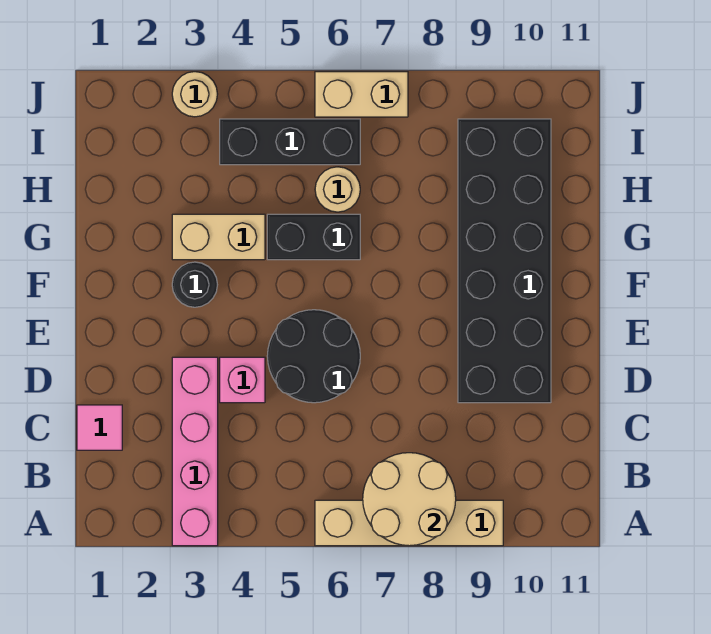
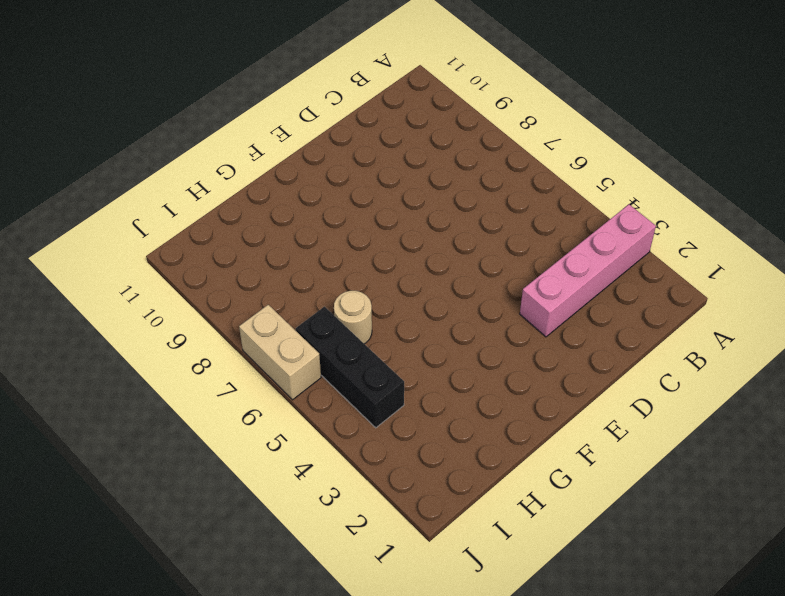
none -> tan brick A6:A9 level 1
none -> pink tile C1 level 1
none -> pink brick D4 level 1

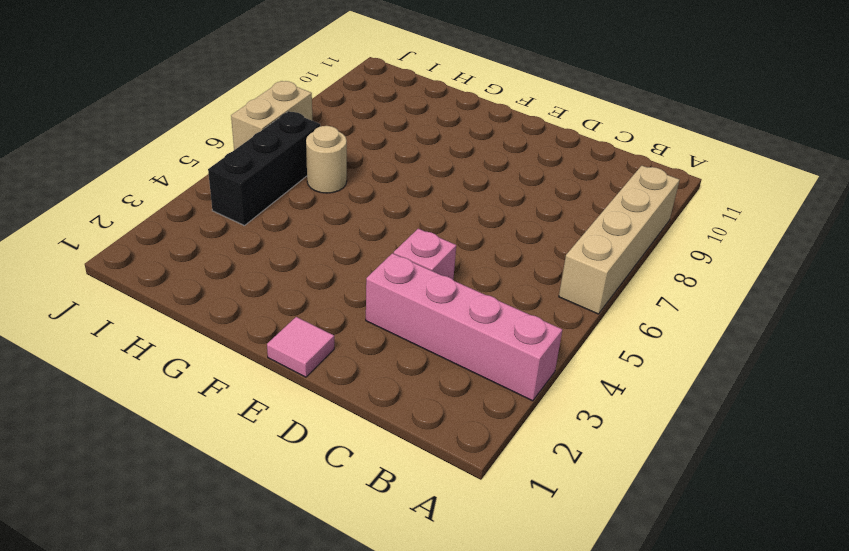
pink tile E1 level 1 -> pink tile C1 level 1
none -> black round brick D5:E6 level 1
none -> black brick D9:I10 level 1
none -> black round brick F3 level 1

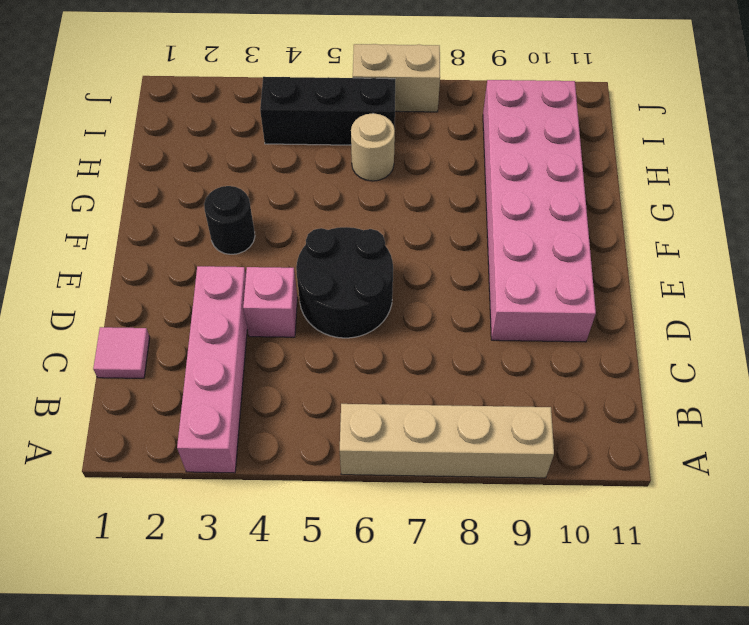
pink brick D9:I10 level 1 -> black brick D9:I10 level 1
none -> tan brick G3:G4 level 1
none -> black brick G5:G6 level 1
none -> tan round brick J3 level 1

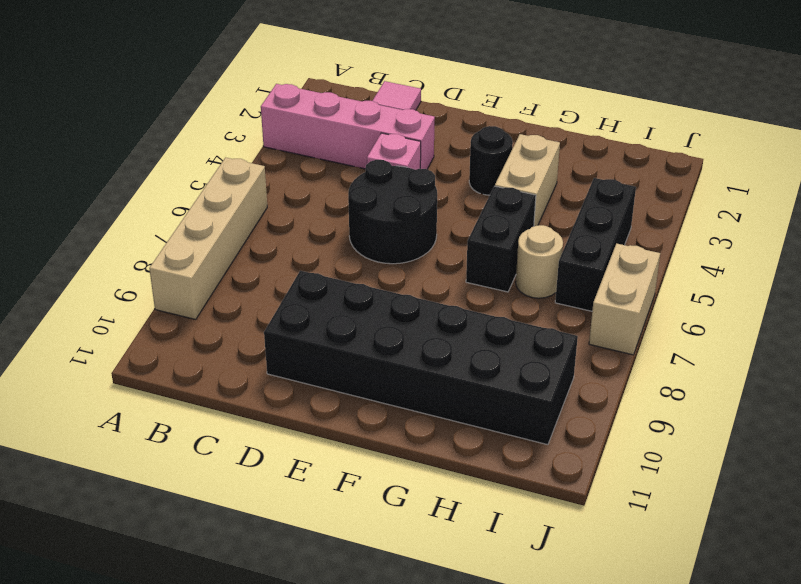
none -> tan round brick J3 level 1
none -> tan round brick A7:B8 level 2

